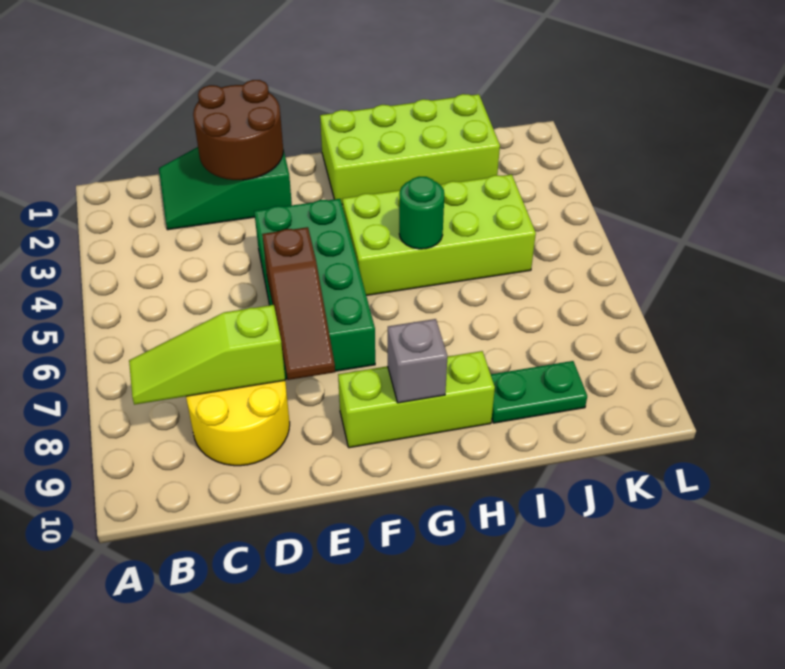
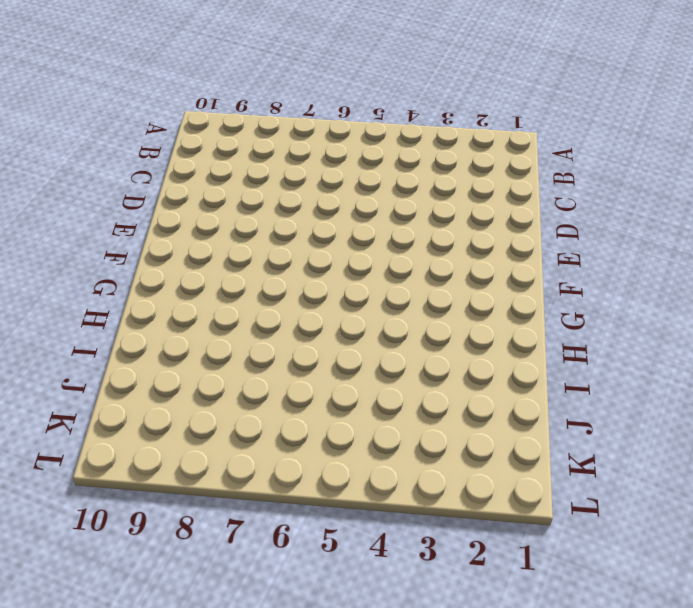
none -> green slope C1:E2 level 1 top E
none -> yellow round brick C8:D9 level 1
none -> green brick E4:F7 level 1

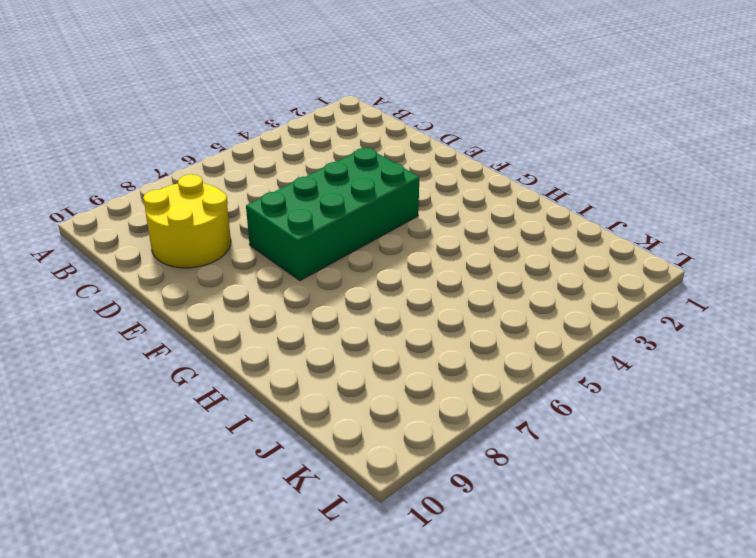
none -> green slope C1:E2 level 1 top E
none -> lime brick F9:H9 level 1
none -> lime brick G1:J2 level 1

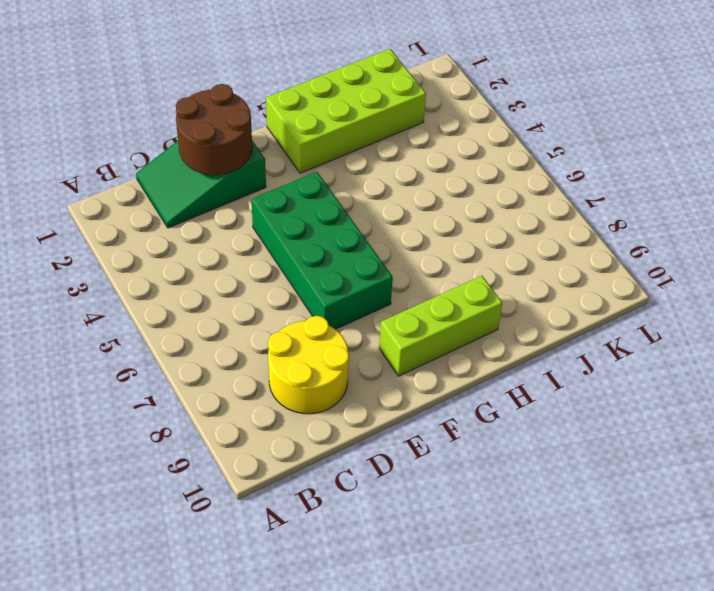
none -> lime brick G4:J5 level 1
none -> green plate I9:J9 level 1
none -> lime slope B8:D8 level 2 top D

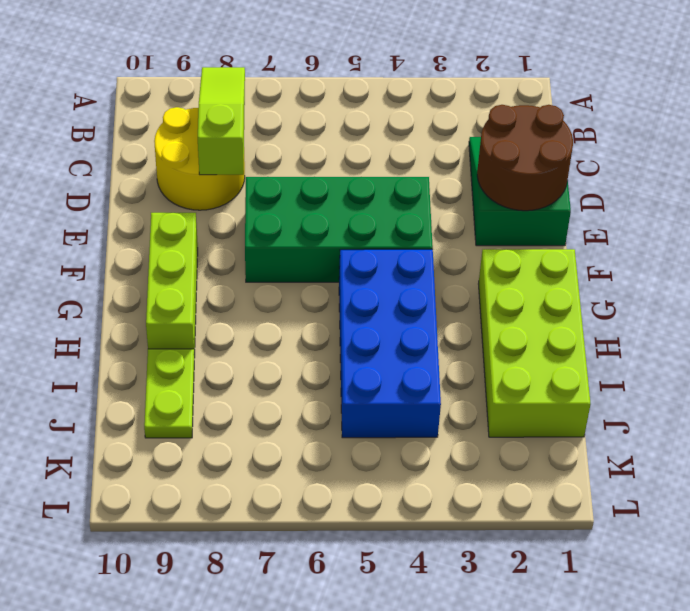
blue brick G4:J5 level 1 -> lime brick G4:J5 level 1
lime plate I9:J9 level 1 -> green plate I9:J9 level 1
none -> brown slope E6:E8 level 2 top 6
none -> grey brick G9 level 2
none -> green round brick H5 level 2

